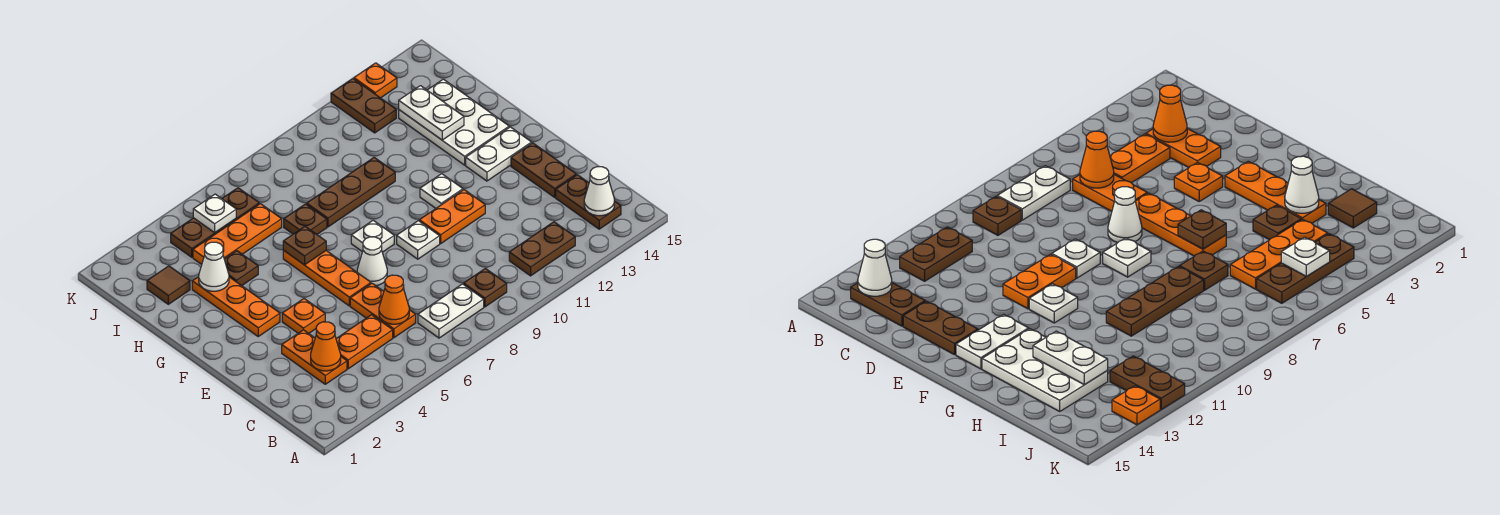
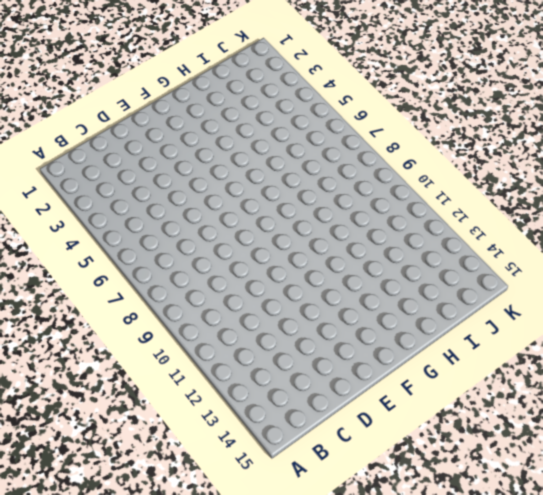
none -> white plate B7:B8 level 1
none -> brown plate B9 level 1
none -> brown plate B11:B12 level 1
none -> brown plate B14:C14 level 1

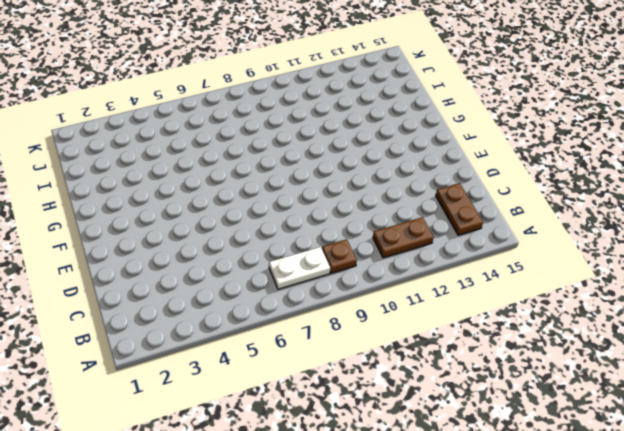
none -> orange plate C3:D3 level 1
none -> orange plate C4:C5 level 1
none -> orange plate C6:D6 level 1
none -> brown plate D14:E14 level 1

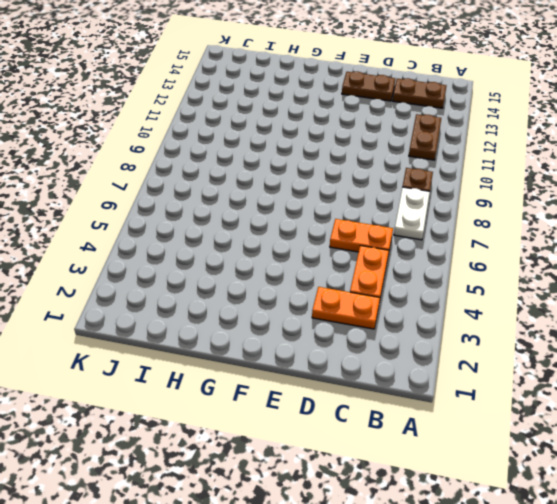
none -> orange plate E4 level 1
none -> orange plate E6:G6 level 1
none -> white cone E7 level 1
none -> white plate E9 level 1

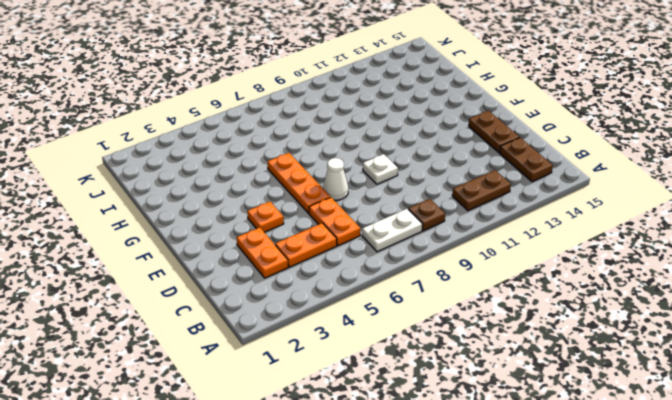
none -> orange plate E10:E11 level 1
none -> orange plate F3:H3 level 1
none -> white plate F8 level 1
none -> white plate F11 level 1

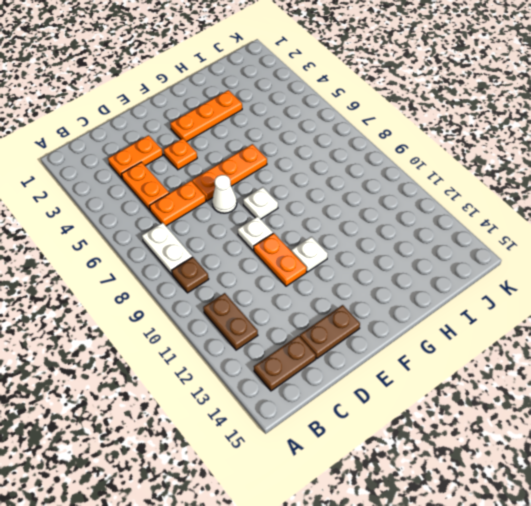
none -> white plate F13:F14 level 1
none -> white plate G13:I14 level 1
none -> brown plate H4 level 1
none -> brown plate H7 level 1

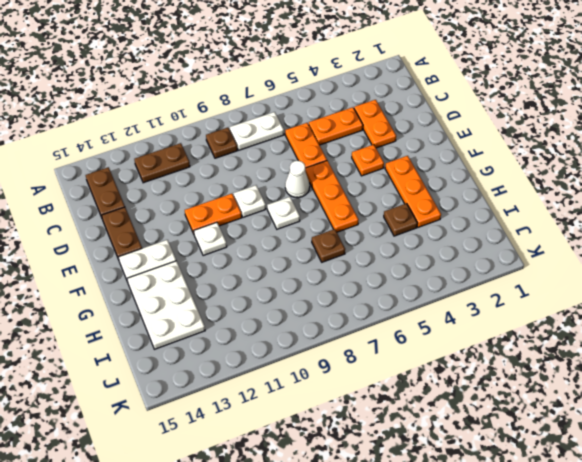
none -> brown plate H8:H10 level 1
none -> brown tile I2 level 1
none -> orange plate I4:I6 level 1
none -> brown plate J4:J6 level 1

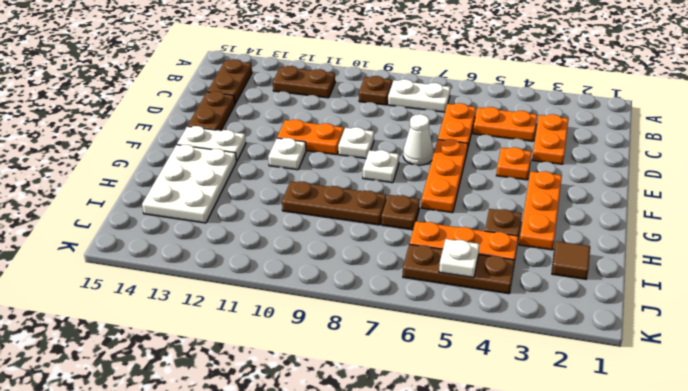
none -> brown plate J12:K12 level 1
none -> orange plate K13 level 1
none -> white cone B14 level 2
none -> orange cone C3 level 2

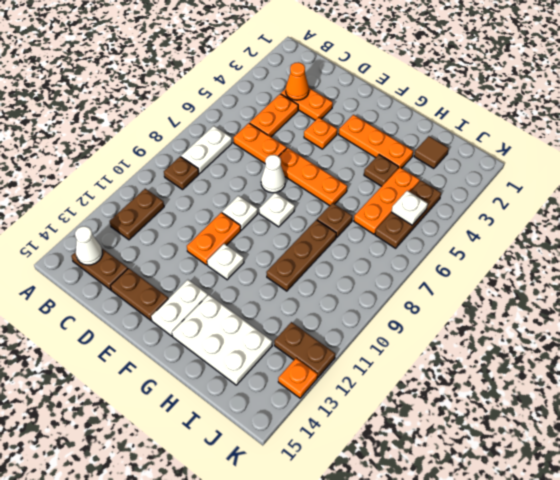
none -> orange cone C6 level 2
none -> brown plate G6 level 2
none -> white cone H3 level 2
none -> white plate H13:I13 level 2

